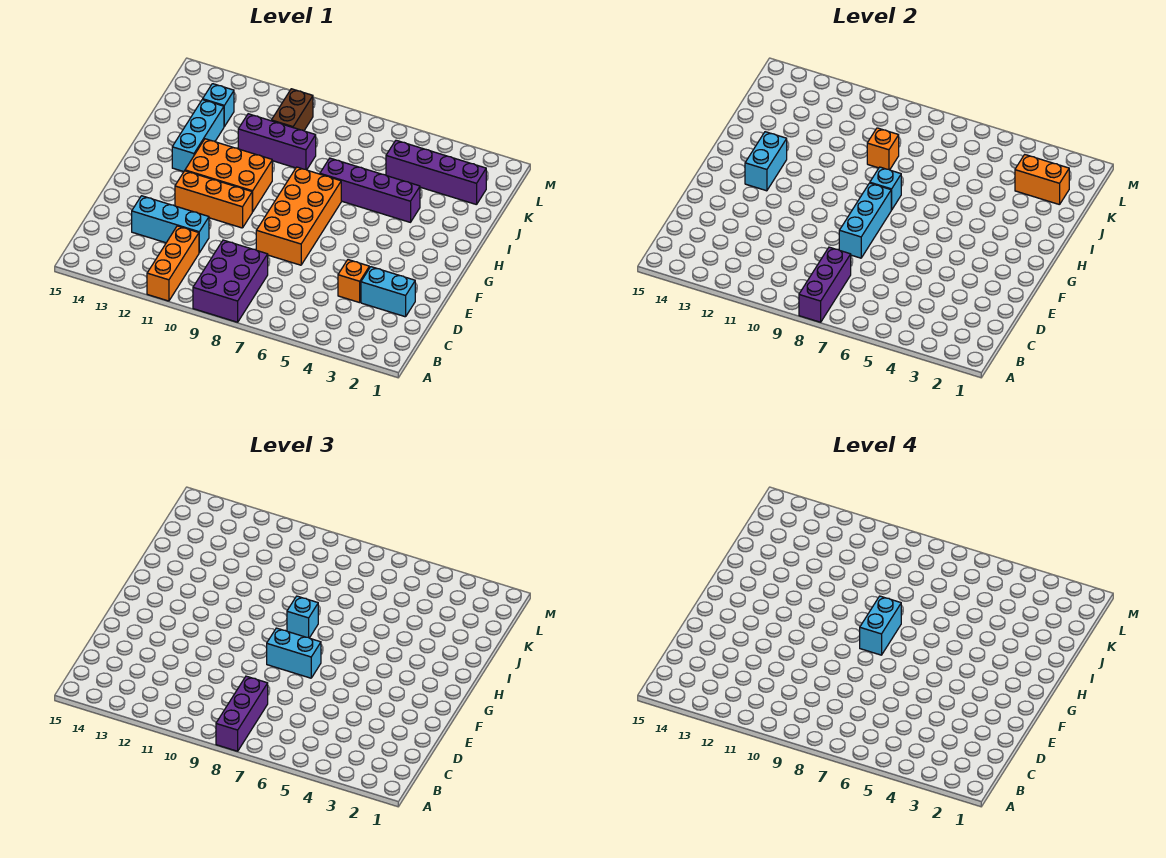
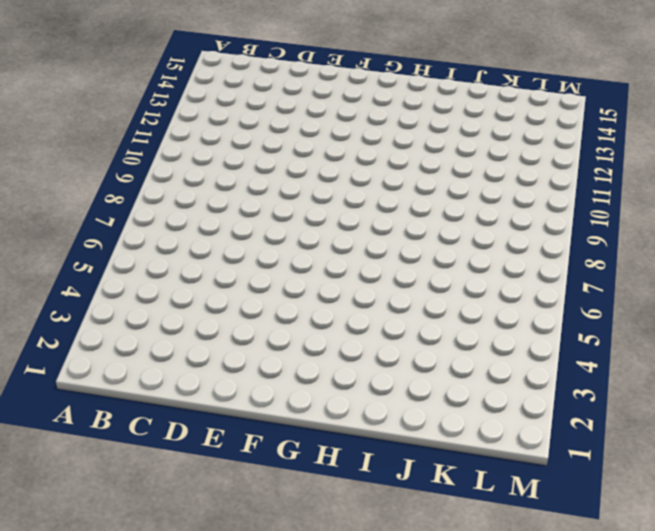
none -> purple brick A8:C9 level 1
none -> orange brick A11:C11 level 1
none -> cyan brick D2:D3 level 1

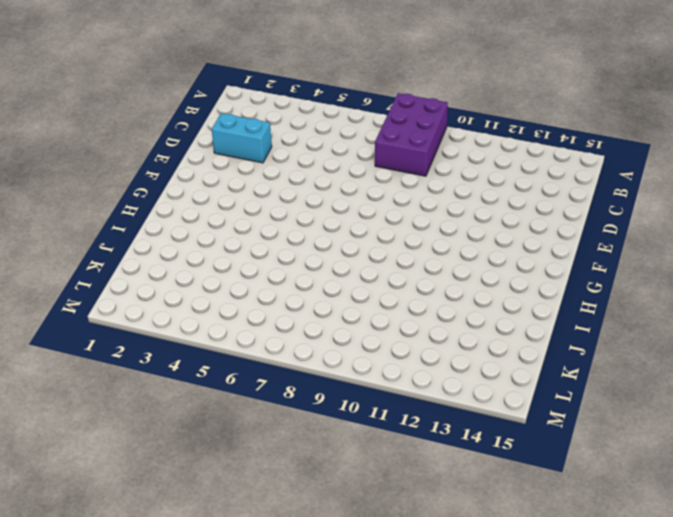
none -> orange brick A11:C11 level 1
none -> orange brick D4 level 1
none -> cyan brick D11:D13 level 1

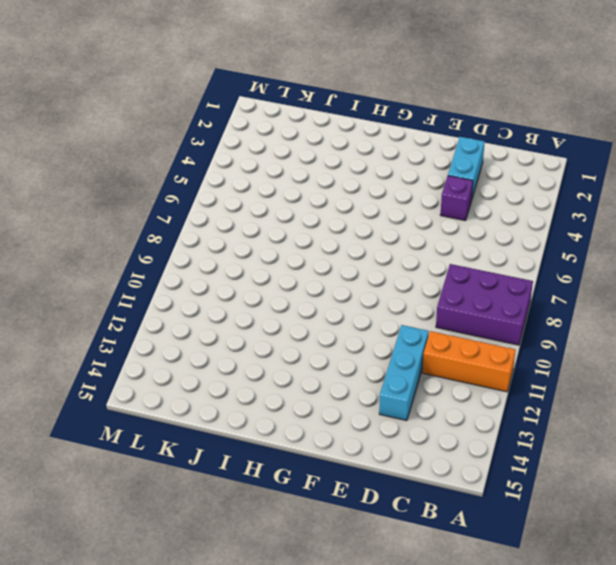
purple brick D4 level 1 -> orange brick D4 level 1
none -> orange brick E7:H8 level 1
none -> orange brick F10:F12 level 1
none -> orange brick G10:H12 level 1

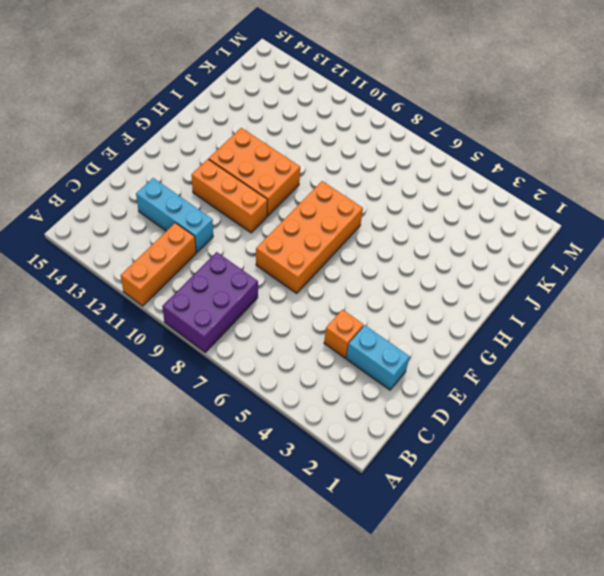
none -> cyan brick H13:J13 level 1
none -> purple brick I4:I7 level 1
none -> purple brick J9:J11 level 1

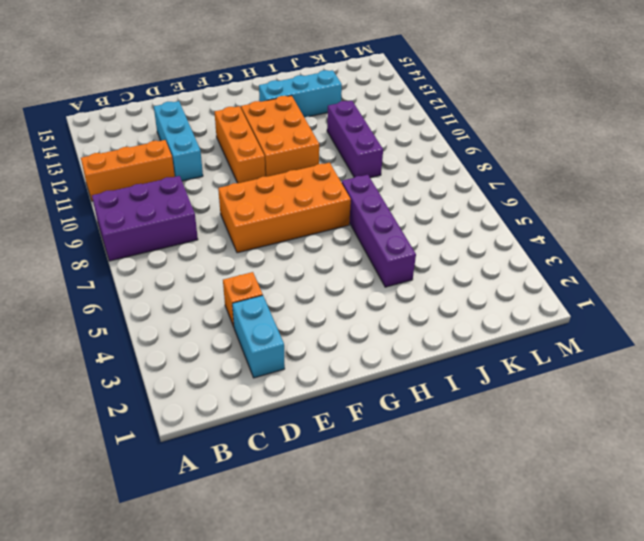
none -> purple brick K2:K5 level 1
none -> brown brick K10:L10 level 1
none -> cyan brick K13 level 1

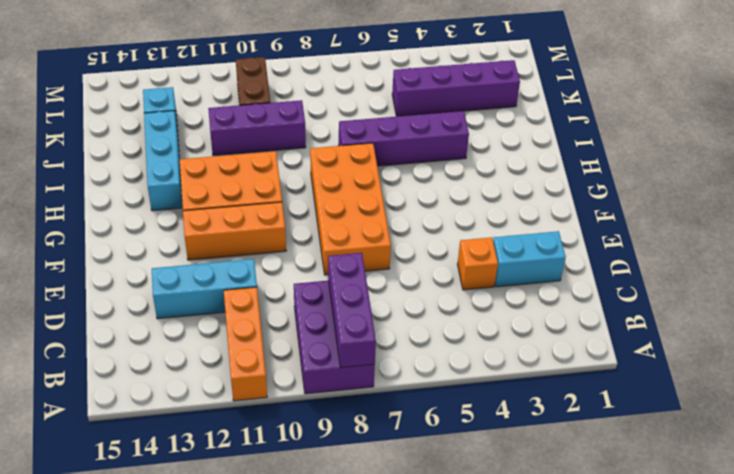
none -> cyan brick E8:G8 level 2
none -> cyan brick G13:H13 level 2
none -> cyan brick H8 level 2

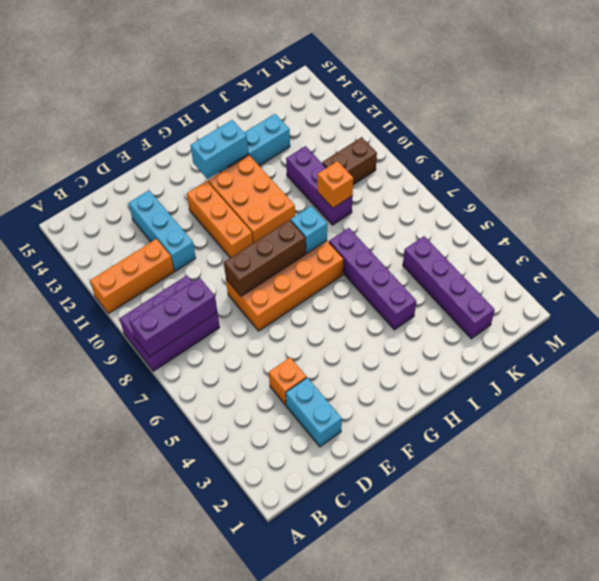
brown brick E8:G8 level 2 -> cyan brick E8:G8 level 2
none -> cyan brick K13 level 1
none -> orange brick K2:K3 level 2
none -> purple brick A8:C8 level 3

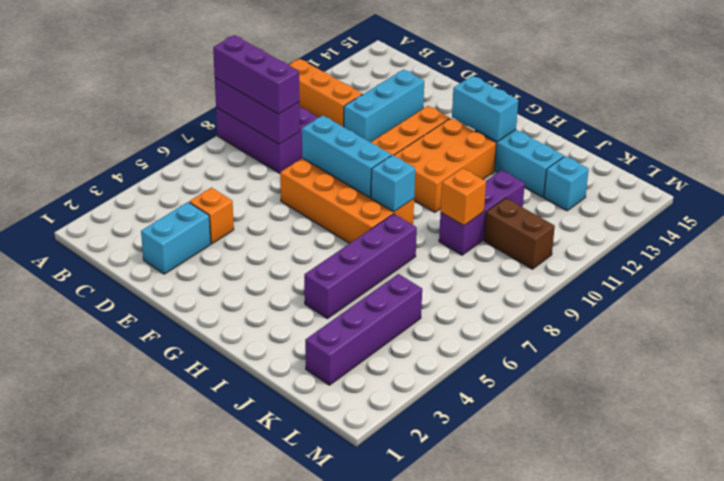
none -> orange brick K2:K3 level 2
none -> cyan brick F7:F8 level 3
none -> cyan brick H8 level 3

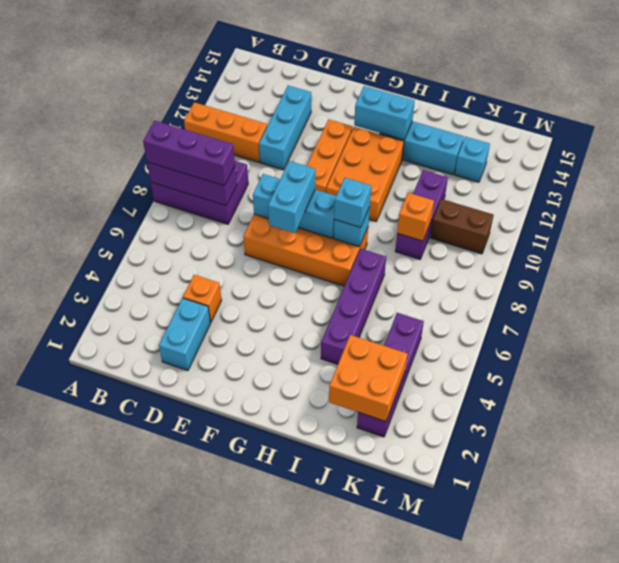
orange brick J2:K3 level 2 -> orange brick K2:K3 level 2
none -> cyan brick G8:H8 level 4

